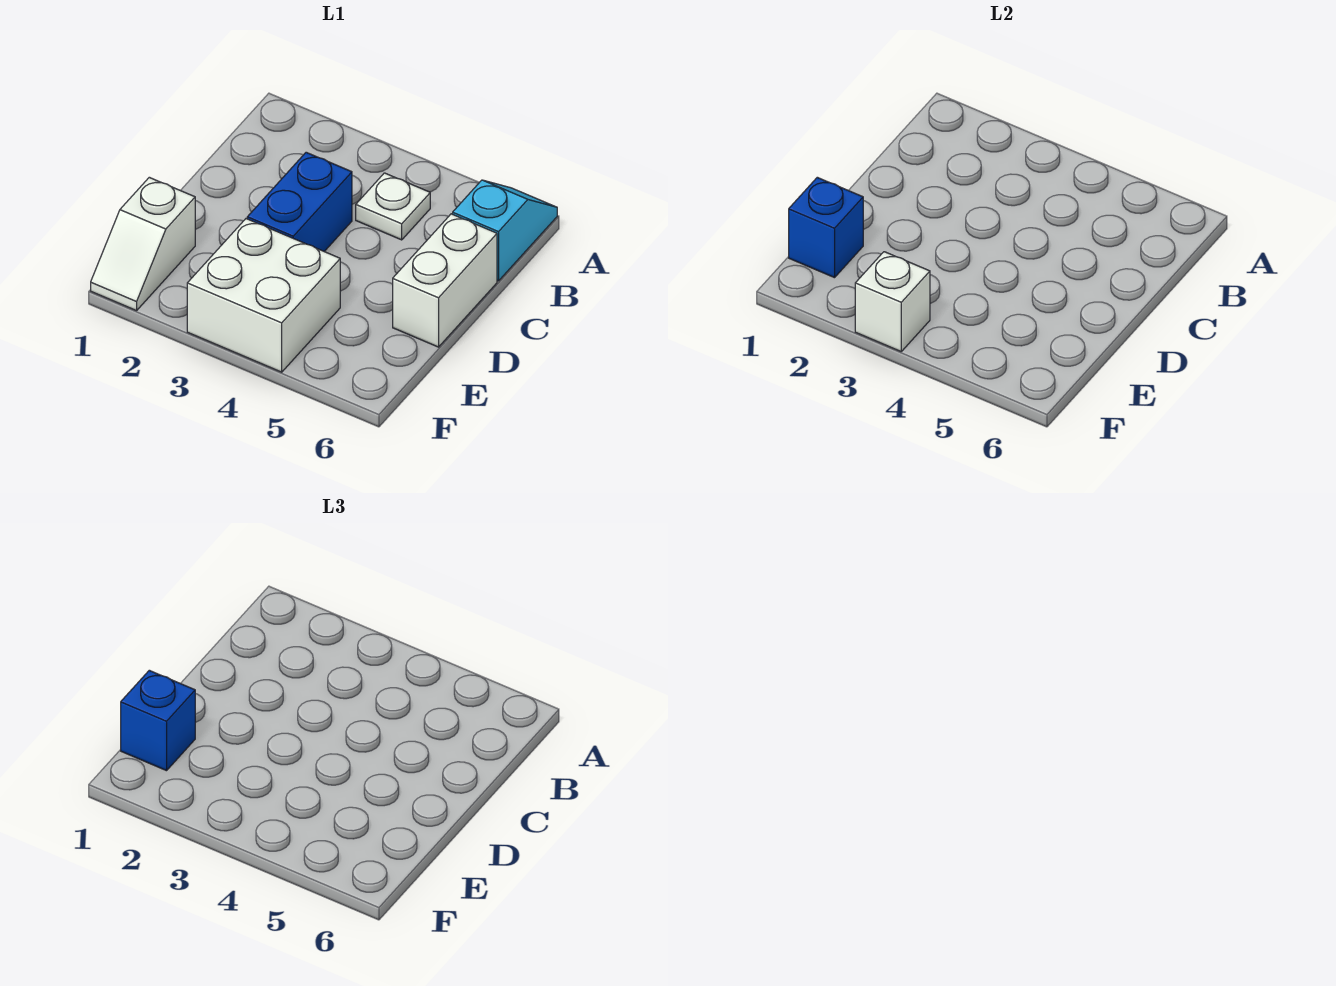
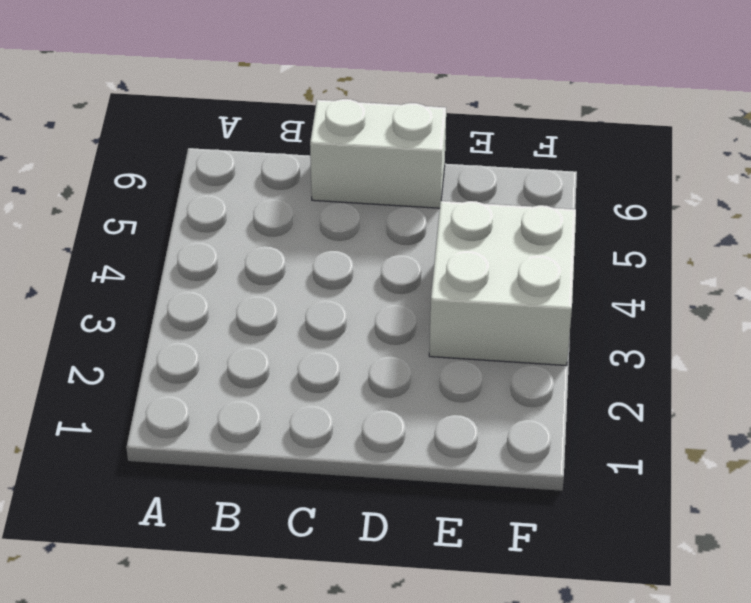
none -> cyan slope A6:B6 level 1 top B
none -> white plate B4 level 1

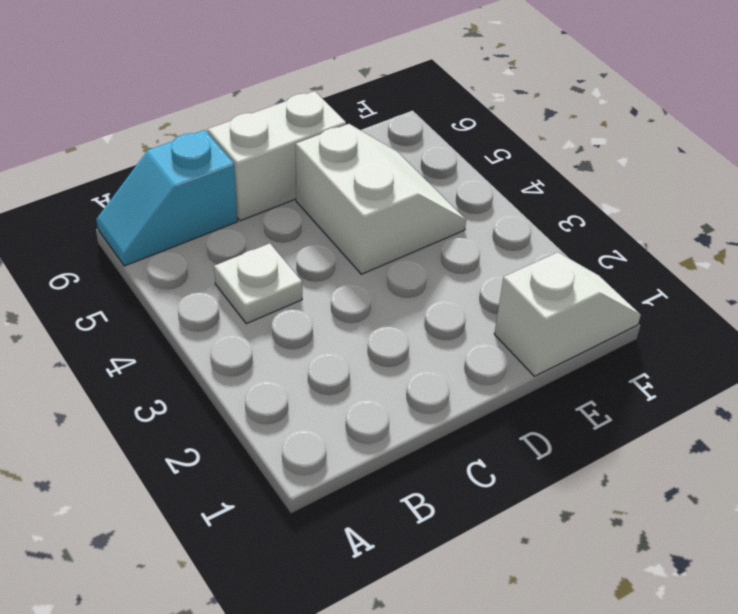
white slope D4:E5 level 1 top D -> white brick E3:F4 level 1
none -> blue brick C3:D3 level 1
none -> blue brick E1 level 2

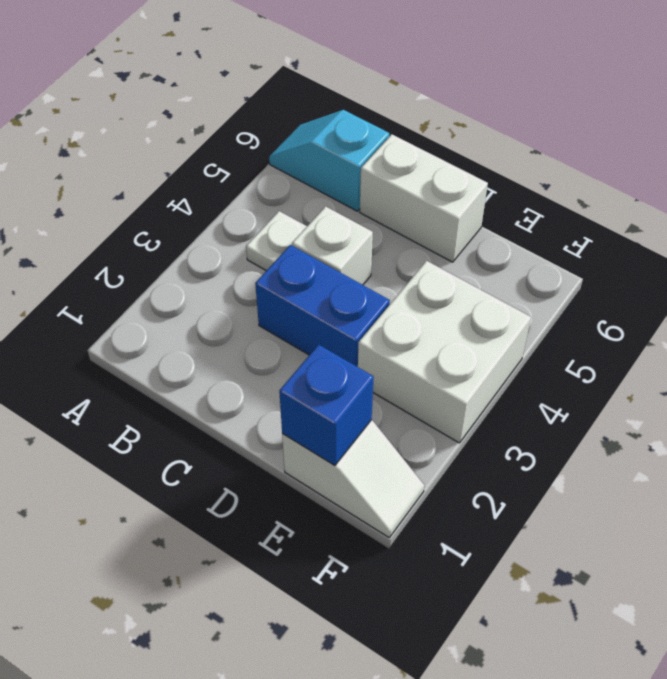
white brick C4 level 1 -> white brick F3 level 2
none -> blue brick E1 level 3

